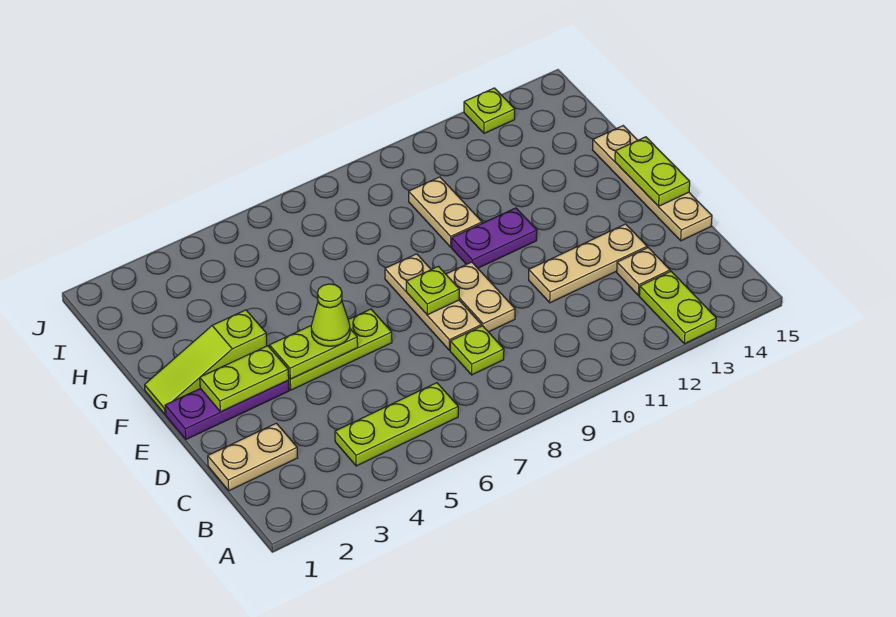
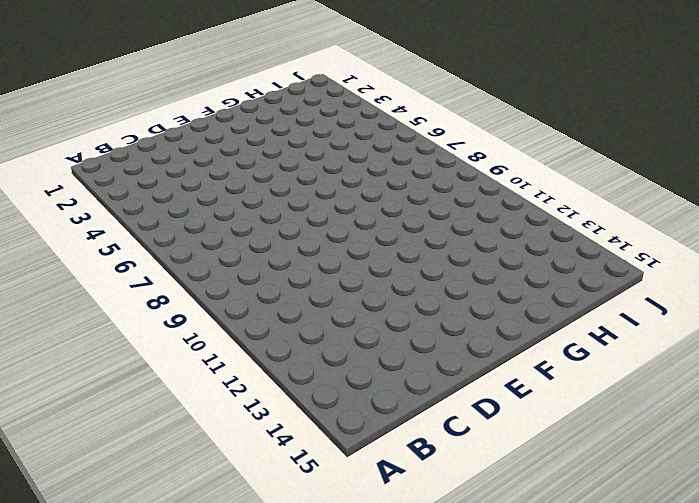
none -> lime plate A13:B13 level 1
none -> lime plate B4:B6 level 1
none -> tan plate C1:C2 level 1

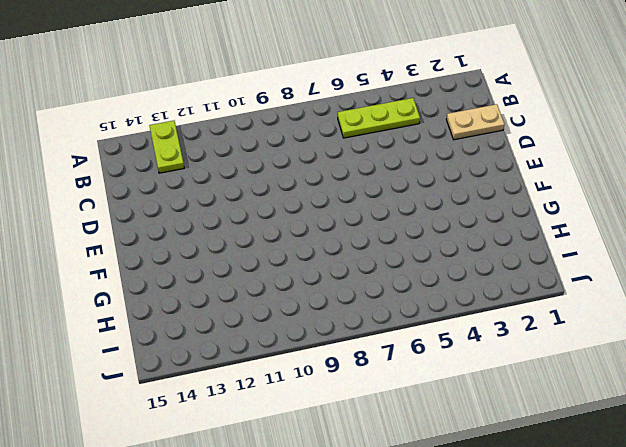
none -> lime plate C8 level 1
none -> tan plate C13 level 1
none -> tan plate D8:F8 level 1

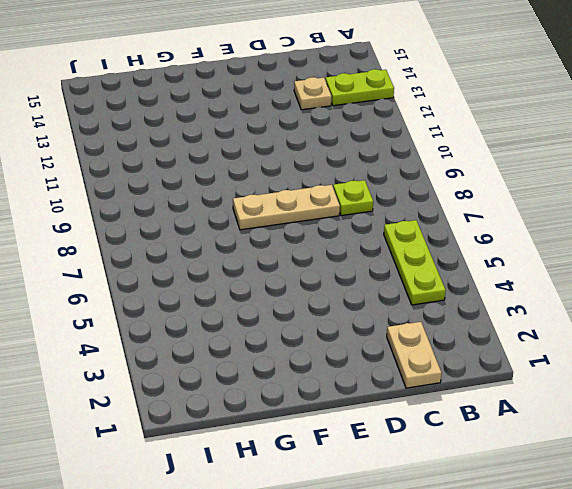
none -> tan plate D9:E9 level 1
none -> tan plate D11:D13 level 1
none -> tan plate D15:G15 level 1

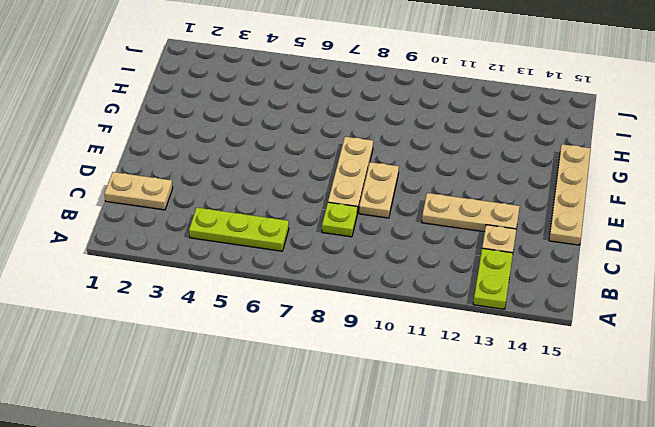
none -> purple plate E1:E3 level 1
none -> lime plate E4:E6 level 1
none -> lime slope F1:F3 level 1 top 3

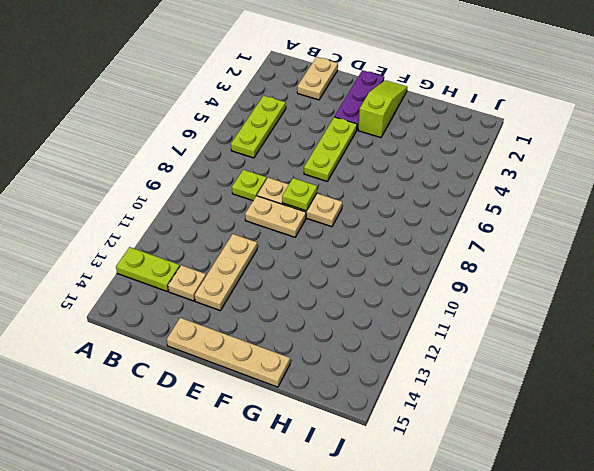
none -> purple plate F10:F11 level 1
none -> tan plate G10:H10 level 1
none -> lime plate J13 level 1

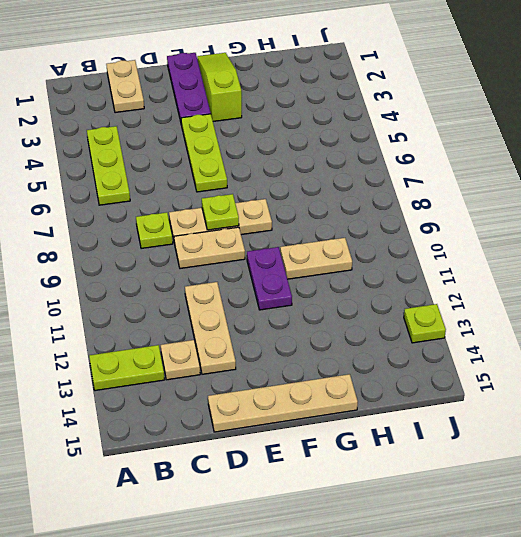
none -> lime plate E2:E3 level 2
none -> lime plate E4:E5 level 2
none -> lime plate E15:F15 level 2

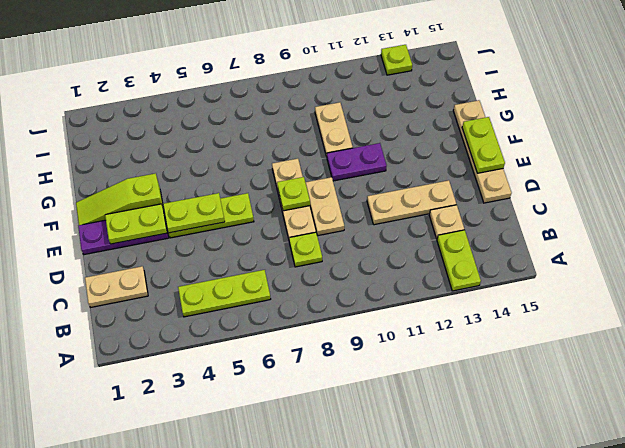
none -> lime cone E5 level 3

